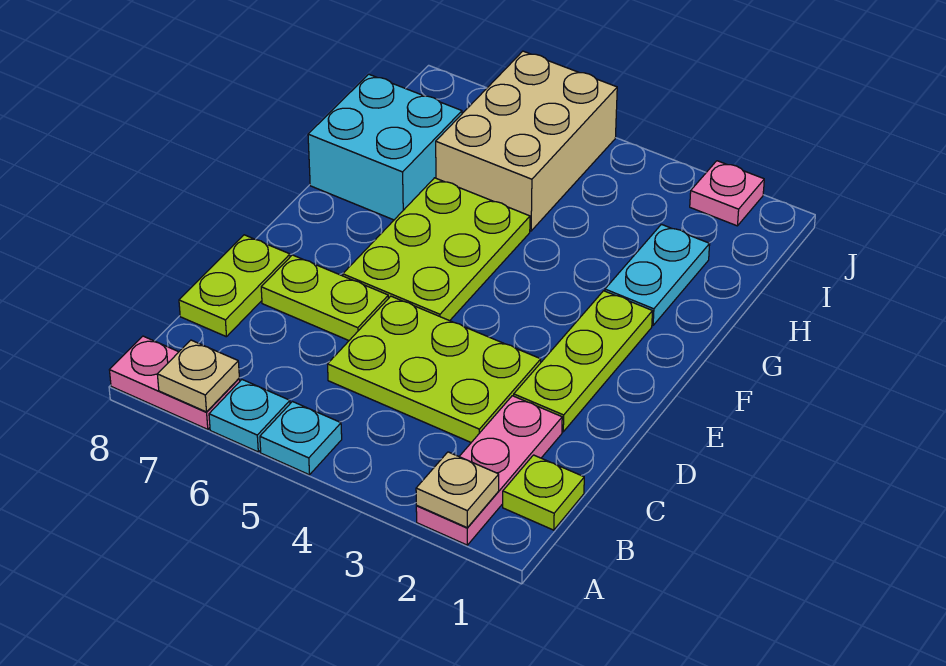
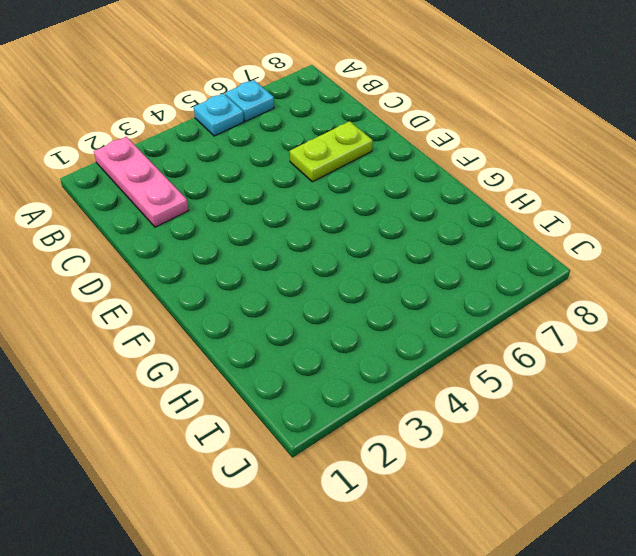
none -> pink plate A7:A8 level 1
none -> lime plate B1 level 1
none -> lime plate C3:D5 level 1

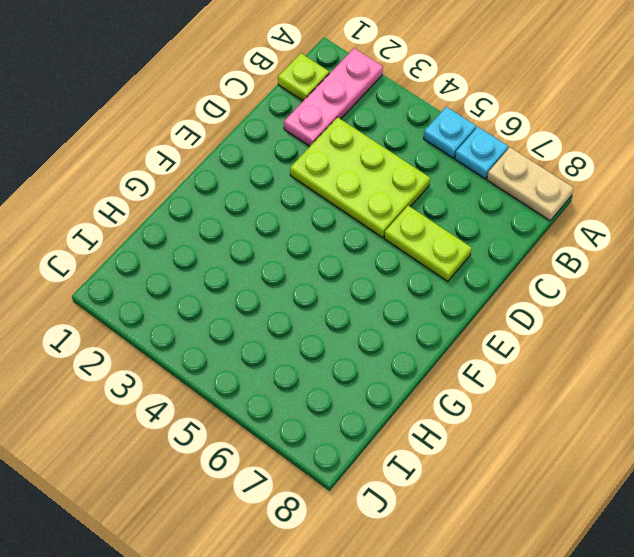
tan plate A7:A8 level 1 -> pink plate A7:A8 level 1
none -> lime plate C8:D8 level 1
none -> lime plate D2:F2 level 1
none -> lime plate E5:G6 level 1

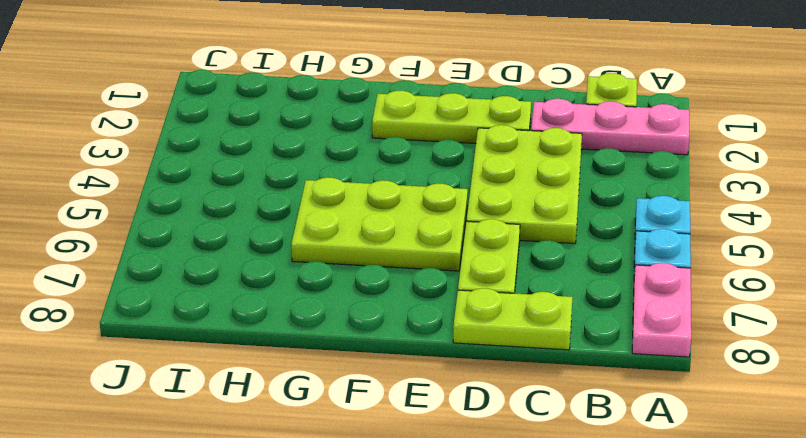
none -> cyan plate G2:H2 level 1
none -> cyan brick G7:H8 level 1
none -> tan brick H5:J6 level 1

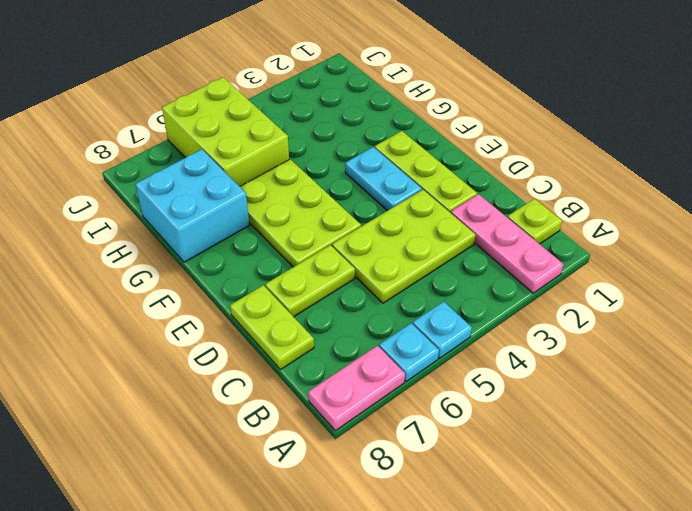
cyan plate E3:F3 level 1 -> cyan plate G2:H2 level 1
lime brick H5:J6 level 1 -> tan brick H5:J6 level 1
none -> pink plate J2 level 1
none -> tan plate A2 level 2
none -> tan plate A7 level 2

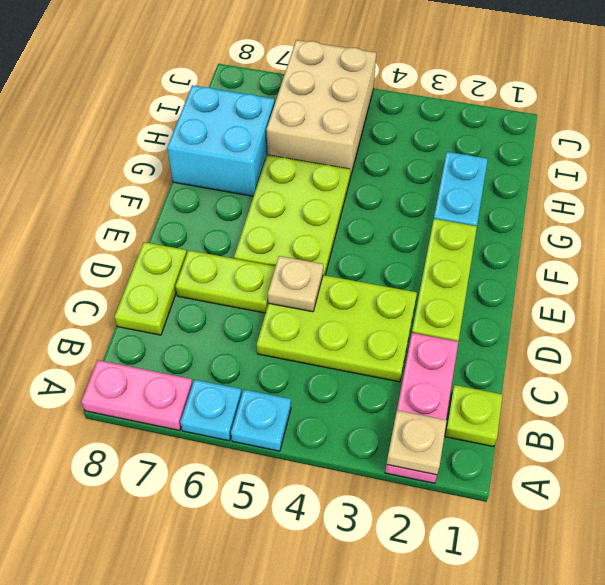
tan plate D5 level 2 -> tan plate A7 level 2
none -> pink plate J2 level 1

